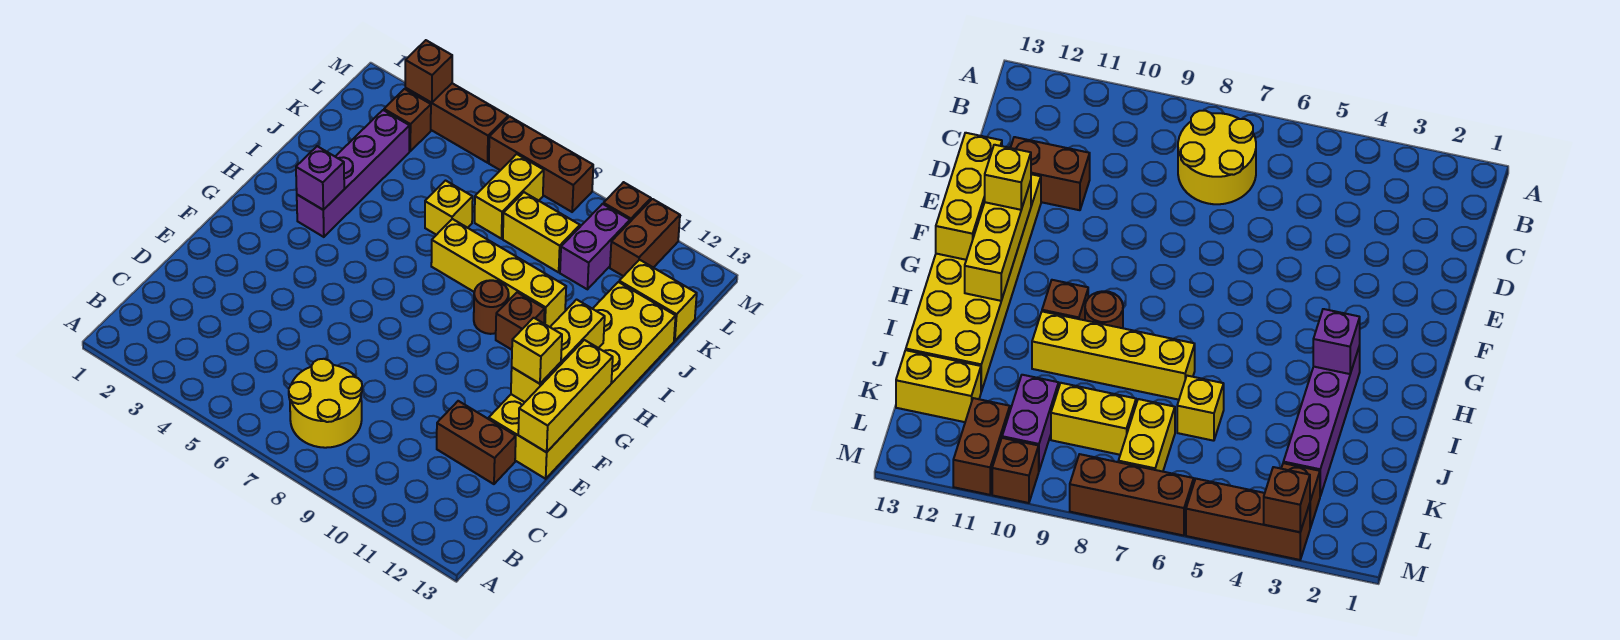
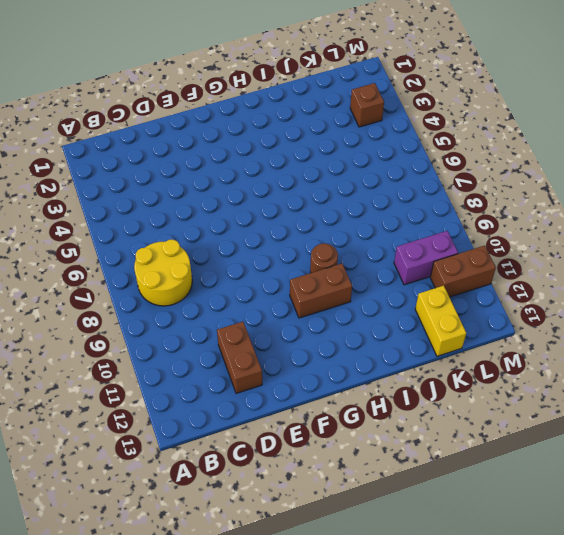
brown brick G10:H10 level 1 -> brown brick H10 level 1
none -> yellow brick E12:J13 level 1
none -> purple brick H3:K3 level 1
none -> yellow brick I7:I10 level 1

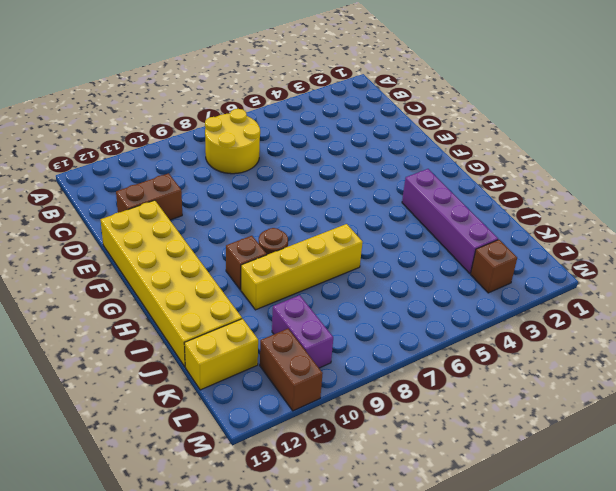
none -> yellow brick J6 level 1
none -> yellow brick K7:L7 level 1
none -> yellow brick K8:K9 level 1

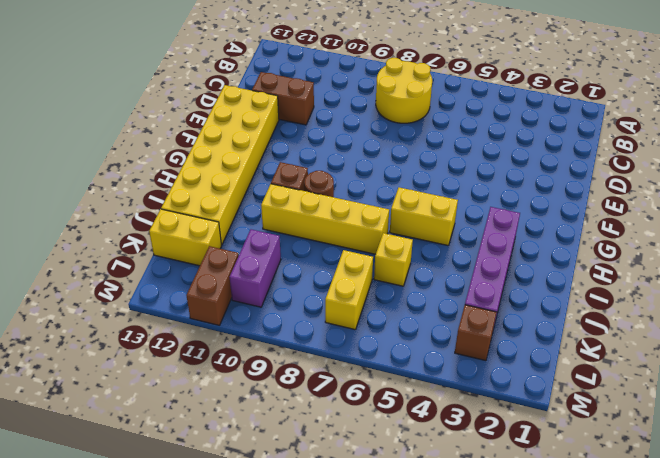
yellow brick H5:H6 level 1 -> yellow brick K8:K9 level 1
none -> brown brick M3:M5 level 1
none -> brown brick M6:M8 level 1
none -> brown brick M10 level 1

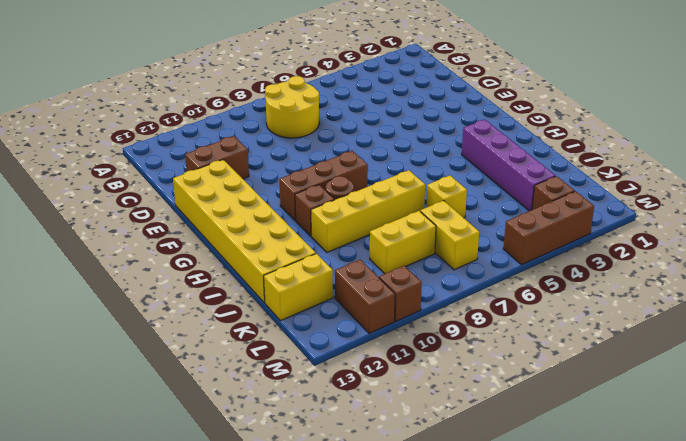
brown brick G8:G10 level 1 -> brown brick M6:M8 level 1
none -> purple brick K10:L10 level 1
none -> yellow brick E13:G13 level 2
none -> yellow brick F12:H12 level 2

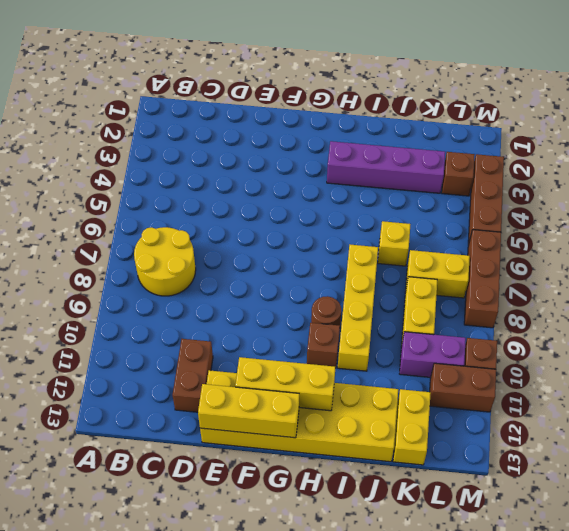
none -> purple brick H3 level 2
none -> brown brick M3 level 2
none -> yellow brick F12 level 3

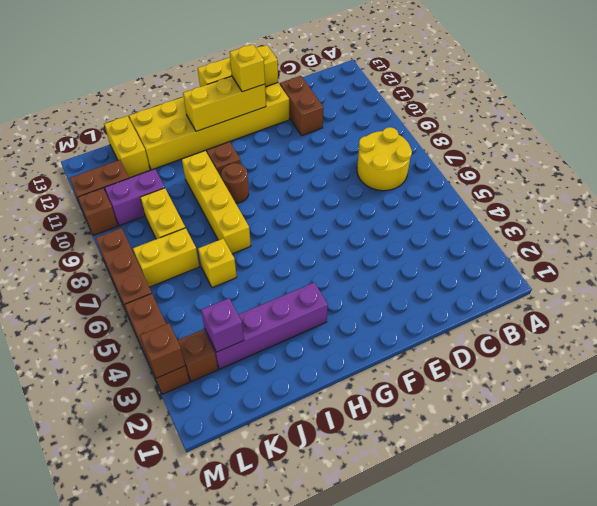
purple brick K3 level 2 -> purple brick H3 level 2

